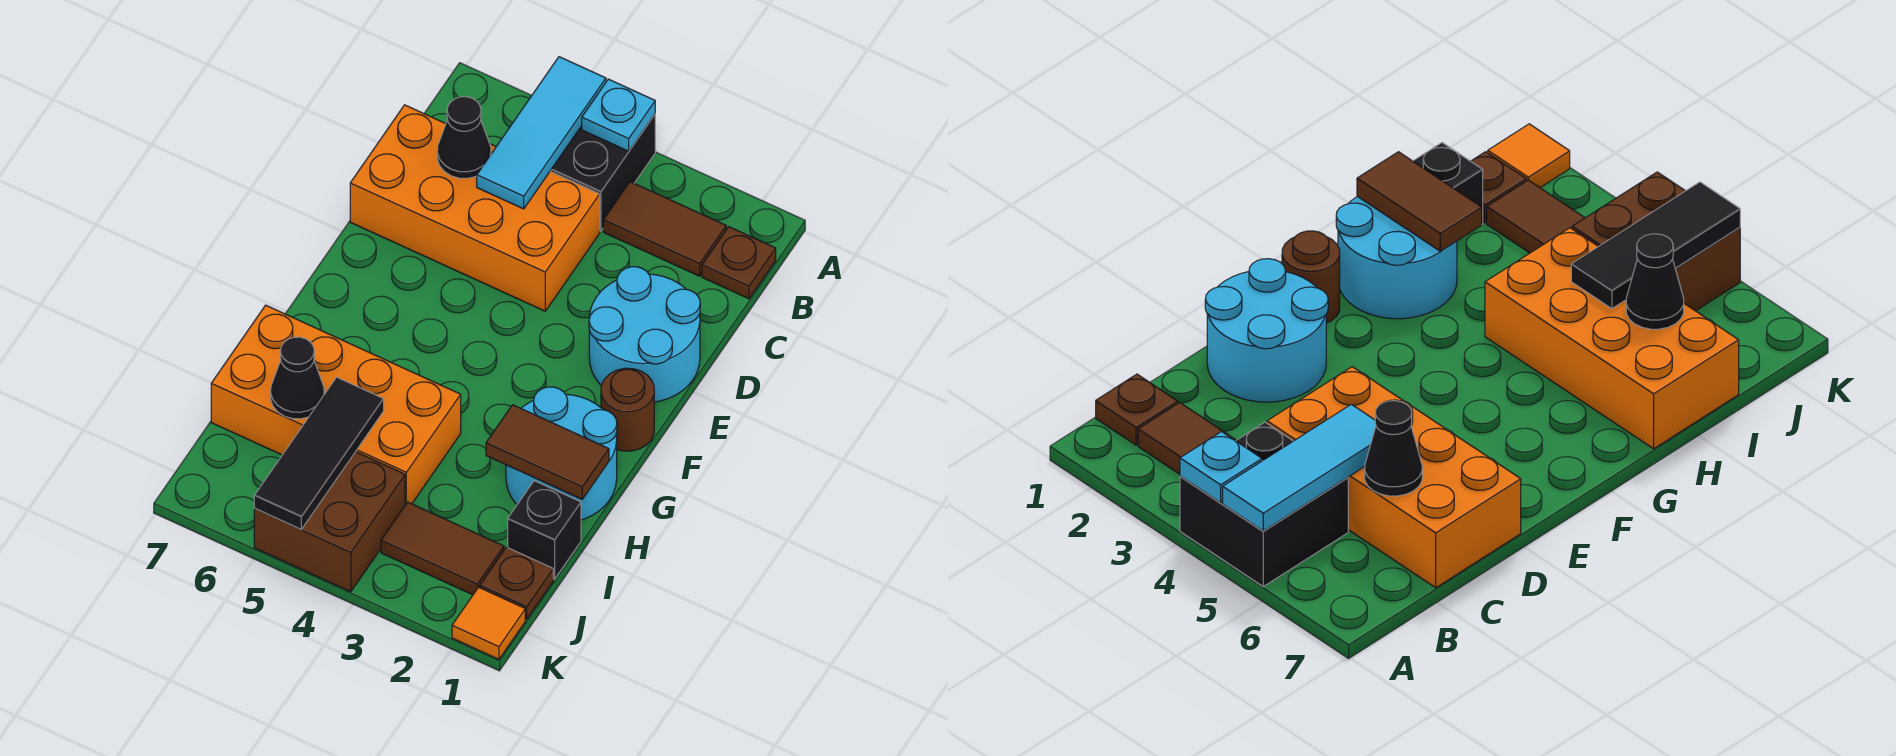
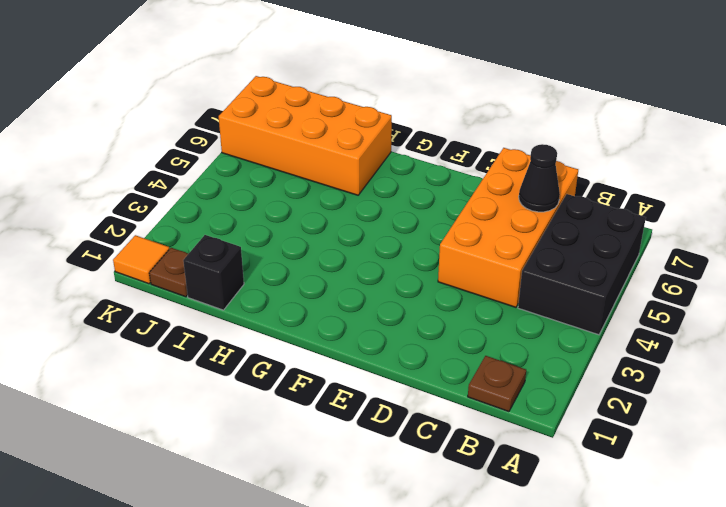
black brick A4:B6 level 1 -> black brick A4:B5 level 1
orange brick H6:K7 level 1 -> orange brick H4:I7 level 1
none -> brown tile B2:B3 level 1
none -> cyan round brick D1:E2 level 1
none -> brown round brick F1 level 1

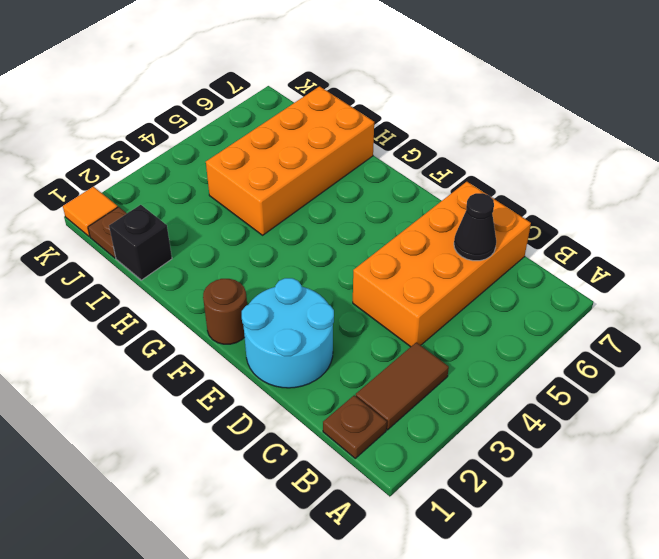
none -> black brick A4:B5 level 1
none -> cyan round brick G1:H2 level 1
none -> brown tile J2:J3 level 1

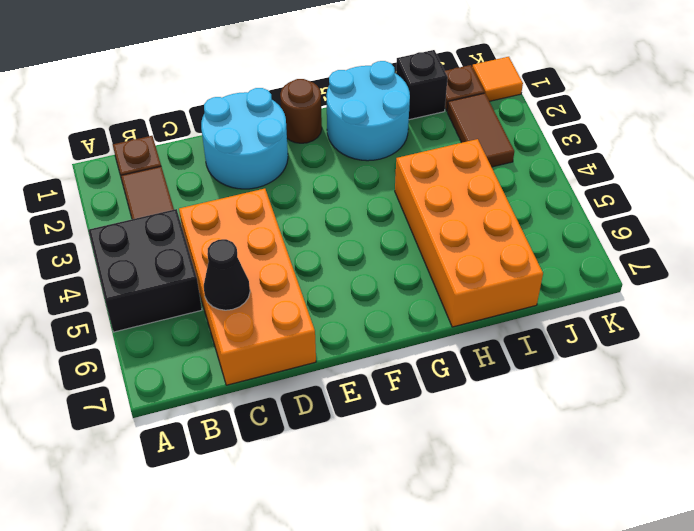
none -> brown brick J4:K5 level 1
none -> cyan plate A4 level 2
none -> cyan tile A5:C5 level 2

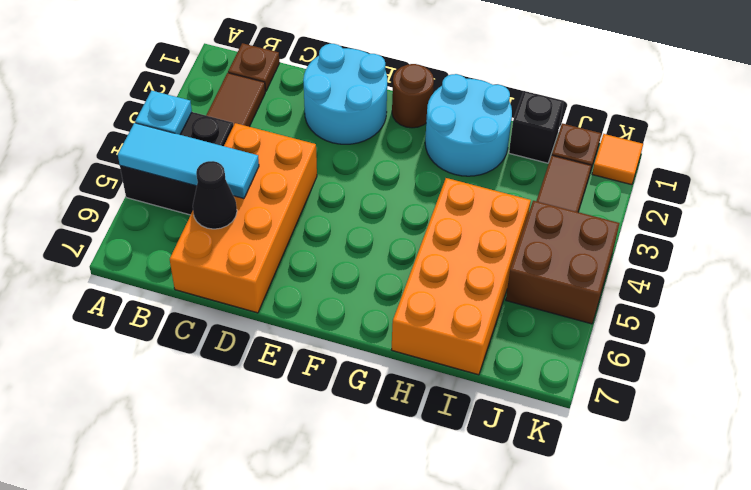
none -> brown tile H1:H2 level 2
none -> black tile I5:K5 level 2
none -> black cone I6 level 2

